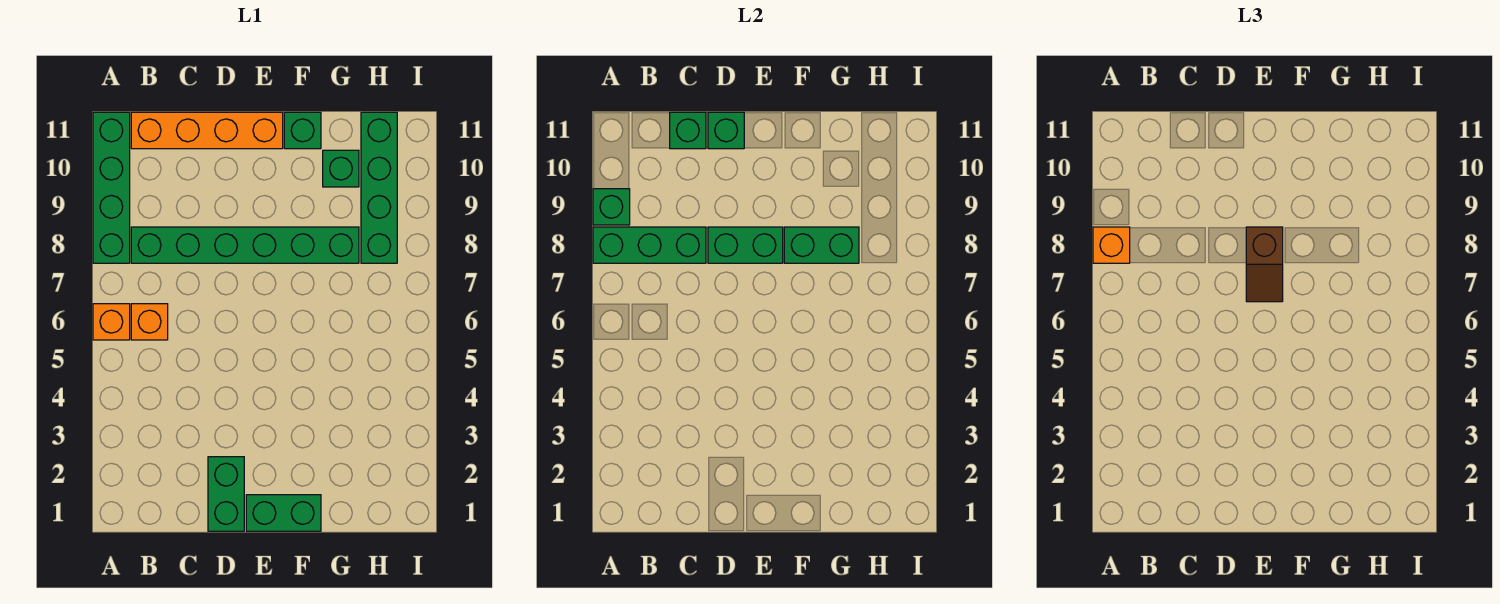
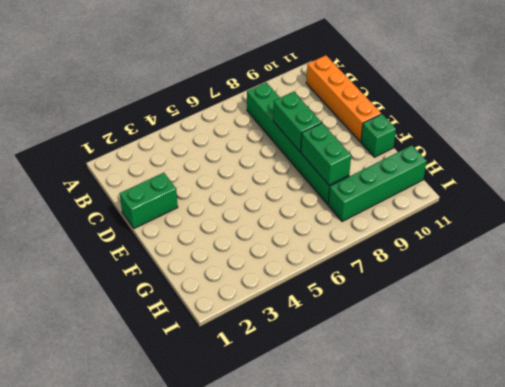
none -> orange brick A6 level 1
none -> green brick A8:A11 level 1
none -> orange brick B6 level 1

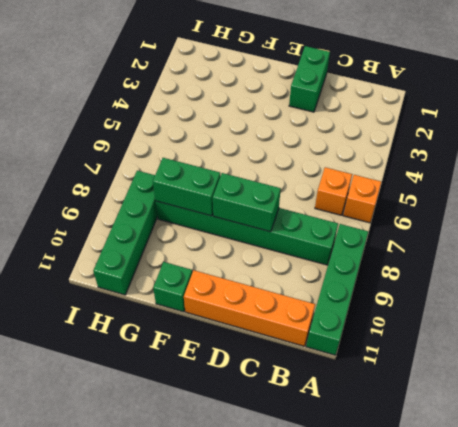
none -> green brick E1:F1 level 1
none -> green brick G10 level 1
none -> green brick A8:C8 level 2

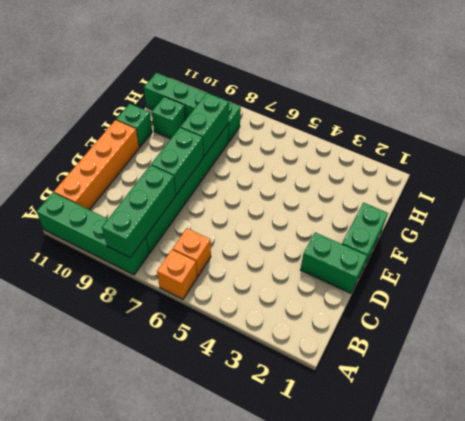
none -> green brick A9 level 2
none -> green brick C11 level 2
none -> green brick D11 level 2

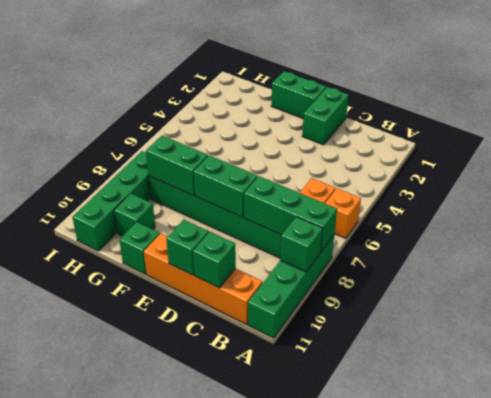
none -> orange brick A8 level 3
none -> brown slope E7:E8 level 3 top 8

